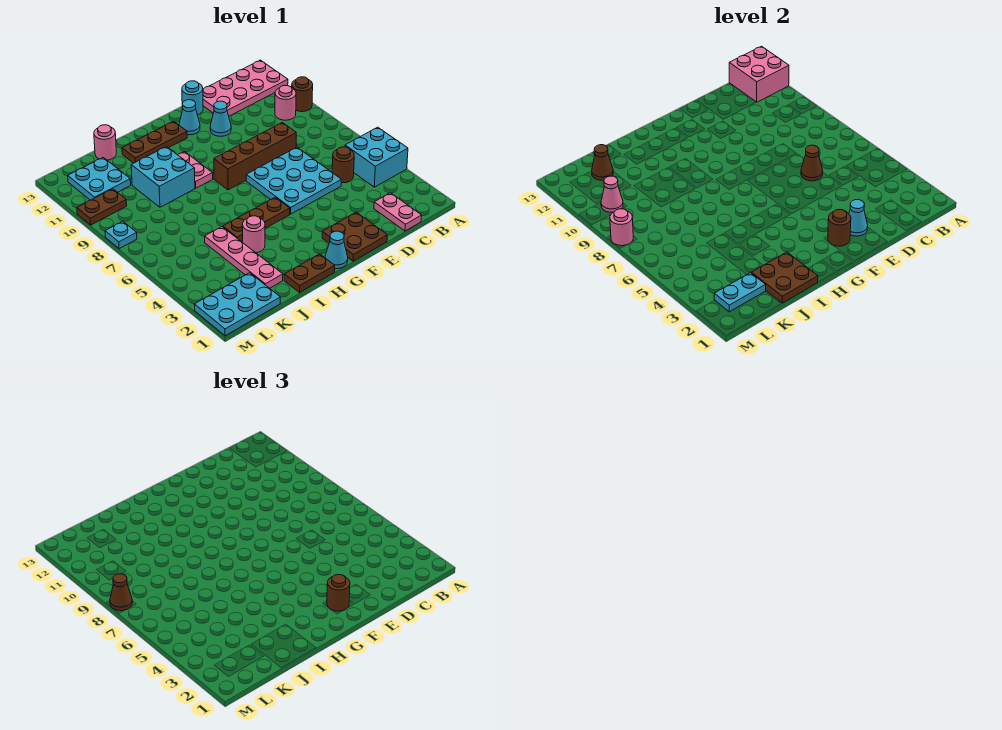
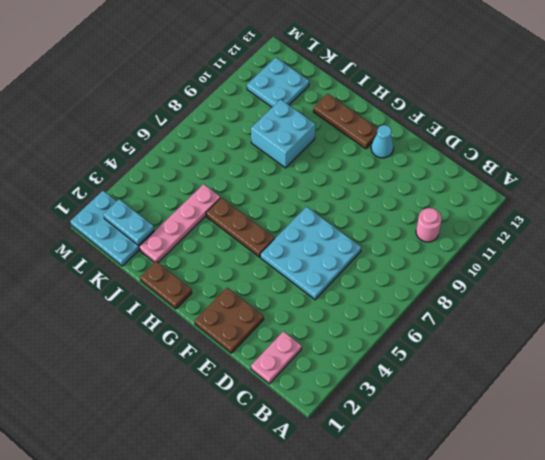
none -> cyan brick A4:B5 level 1
none -> brown round brick A10 level 1
none -> pink plate A12:D13 level 1
none -> brown round brick C5 level 1

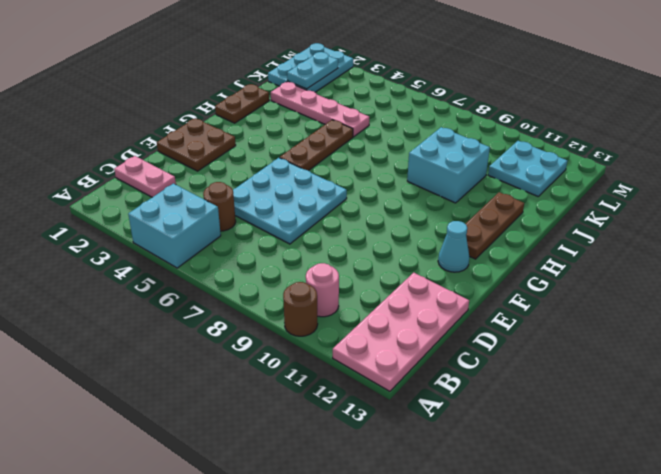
none -> brown brick D8:G8 level 1
none -> cyan cone E11 level 1
none -> cyan round brick E13 level 1
none -> cyan cone G1 level 1

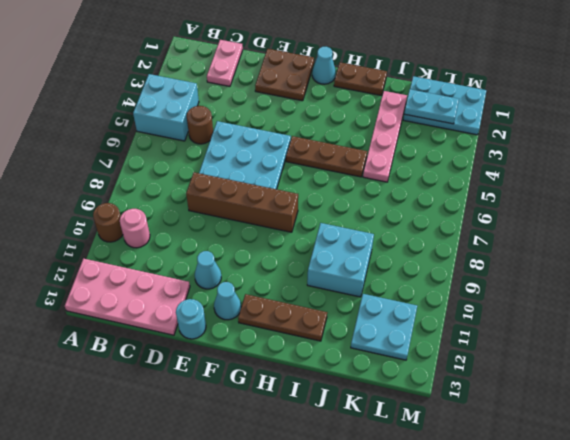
none -> pink plate H9:H10 level 1
none -> pink round brick I4 level 1
none -> pink round brick J13 level 1
none -> brown plate L10:M10 level 1

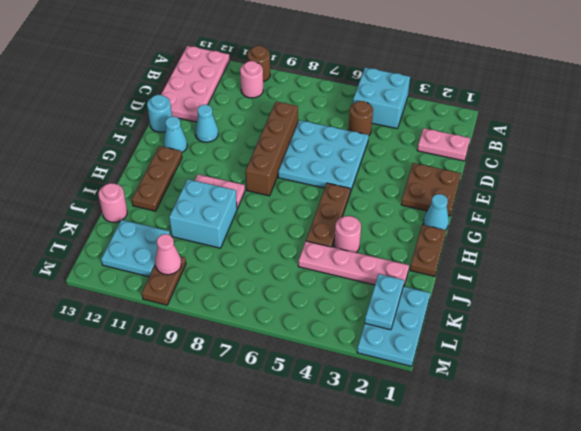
none -> cyan plate M8 level 1
none -> pink brick A12:B13 level 2
none -> brown cone D6 level 2
none -> cyan cone E2 level 2

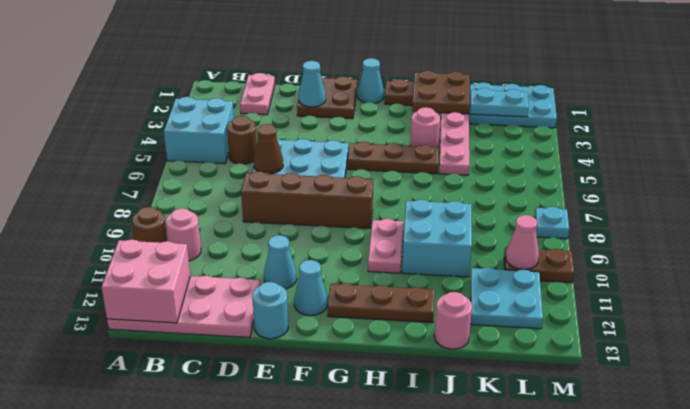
none -> brown round brick F2 level 2
none -> brown cone K12 level 2
none -> pink round brick M8 level 2
none -> brown round brick F2 level 3

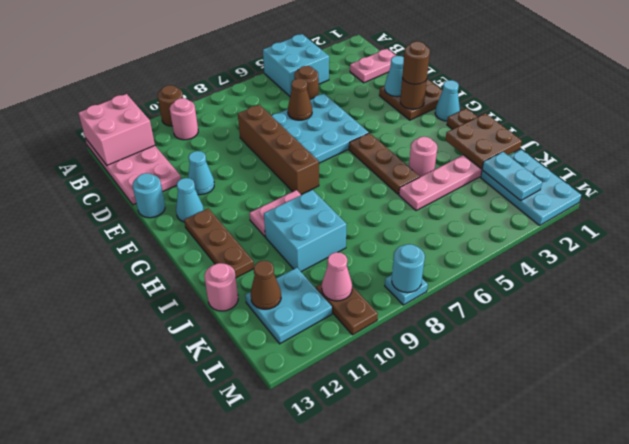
cyan round brick M8 level 2 -> pink round brick M8 level 2
none -> brown cone M8 level 3

